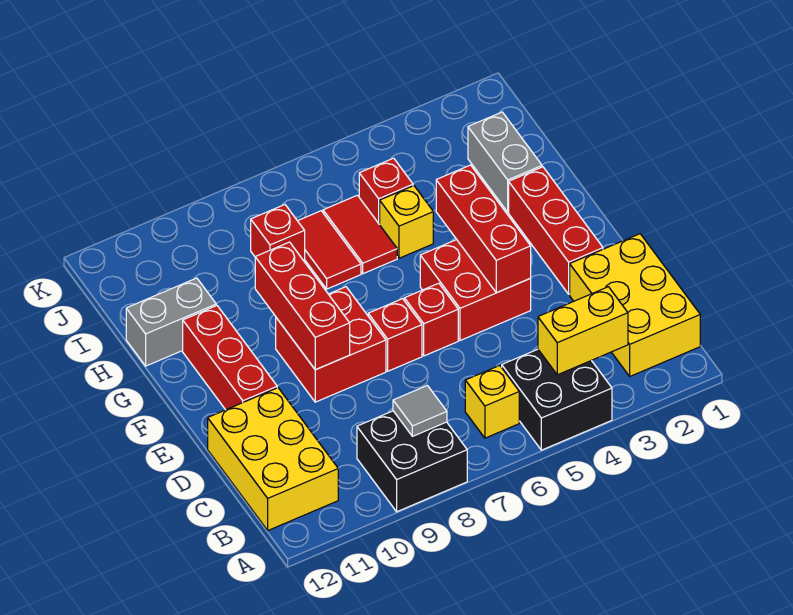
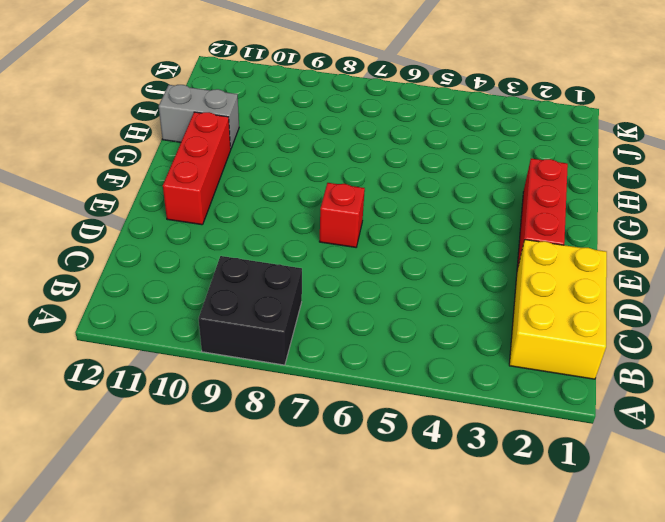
none -> black brick A4:B5 level 1
none -> yellow brick B6 level 1
none -> yellow brick B11:D12 level 1

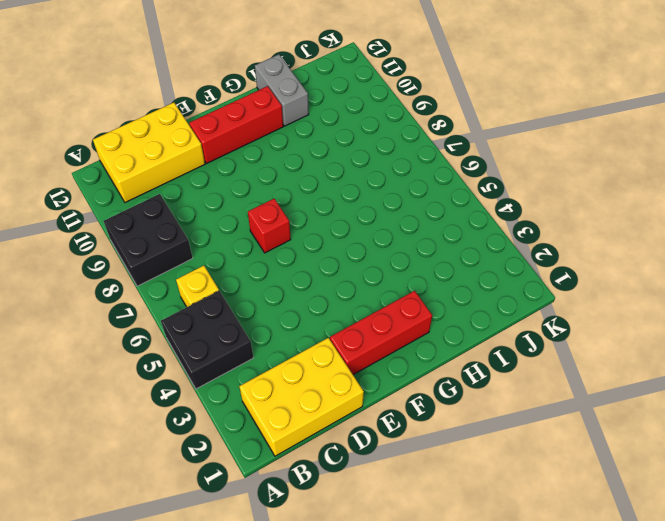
none -> red brick E4:F5 level 1
none -> red brick E6 level 1
none -> red brick E8:F9 level 1

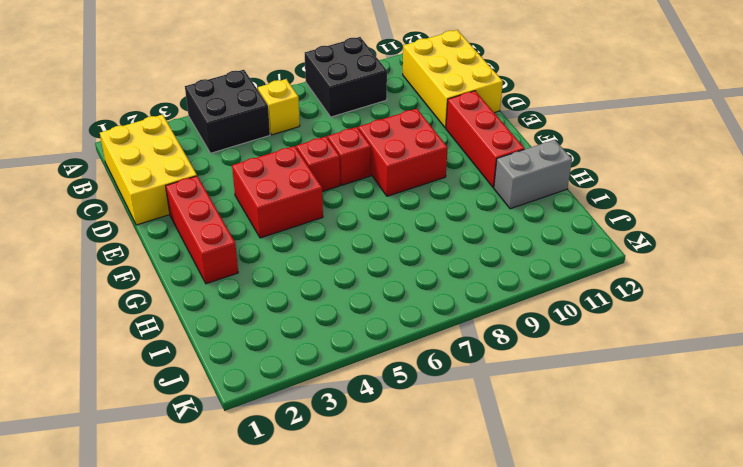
none -> grey brick H2:I2 level 1
none -> yellow brick H5 level 1
none -> red tile H6:I6 level 1

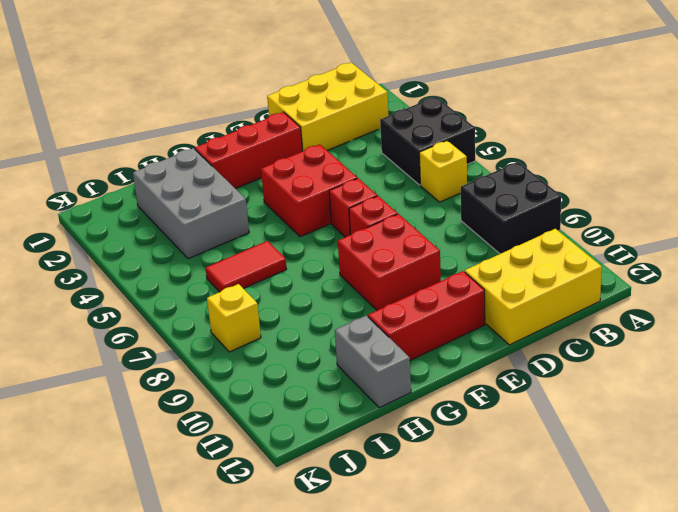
grey brick H2:I4 level 1 -> grey brick H2:I2 level 1
yellow brick J8 level 1 -> yellow brick H5 level 1
none -> red tile H7:I7 level 1
none -> red brick I5 level 1
none -> red brick I8 level 1

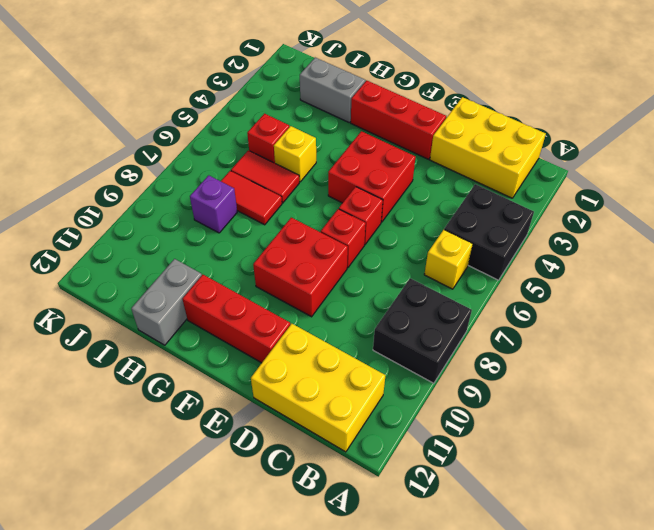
purple brick I8 level 1 -> red brick I8 level 1
none -> yellow brick B3:B4 level 2
none -> grey tile B8 level 2
none -> red brick E4:G4 level 2

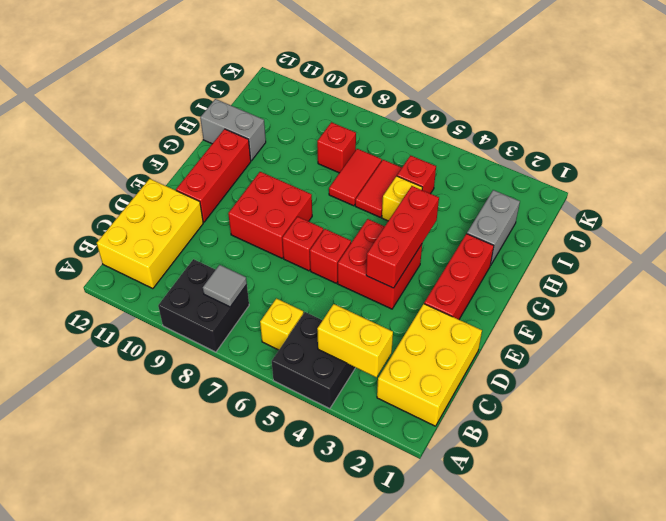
none -> red brick E9:G9 level 2

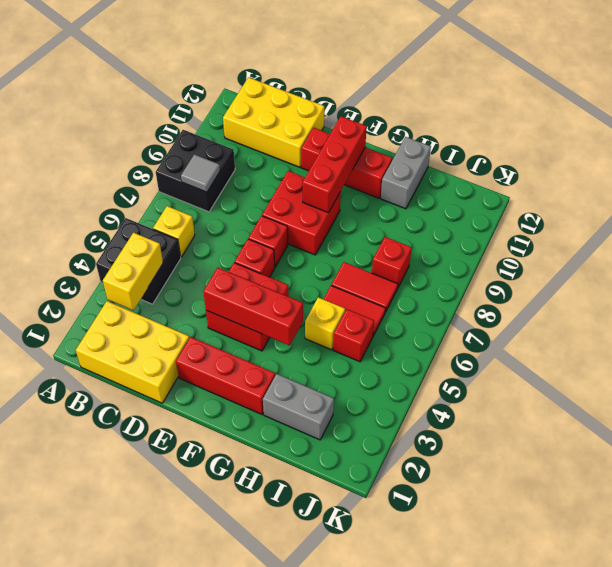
red brick F9:F11 level 2 -> red brick E9:G9 level 2

